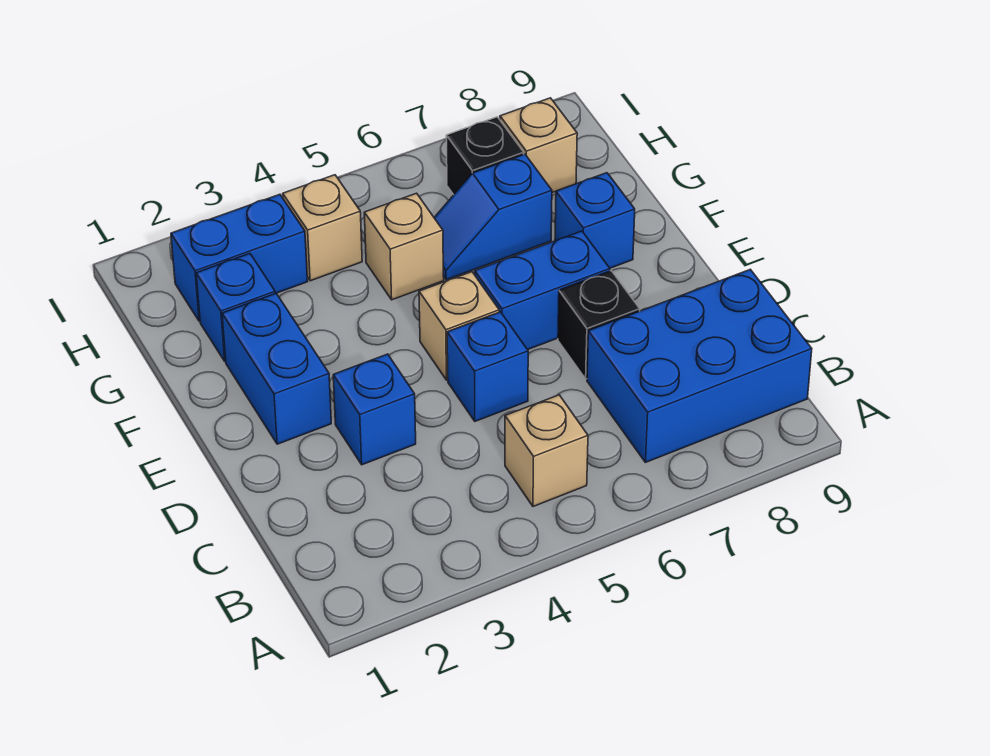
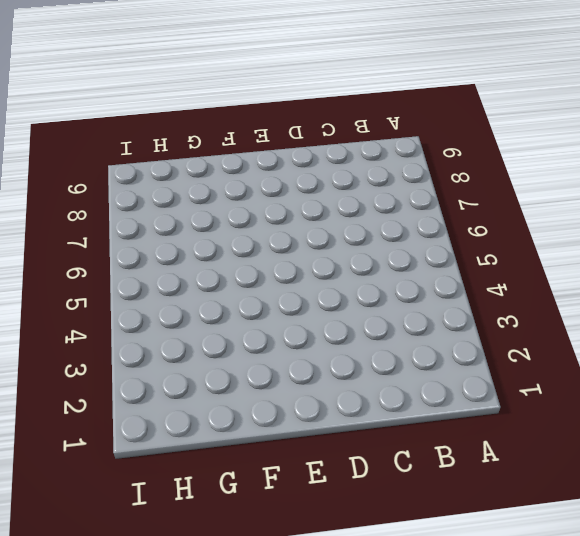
none -> tan brick B5 level 1
none -> blue brick B7:C9 level 1
none -> blue brick D3 level 1

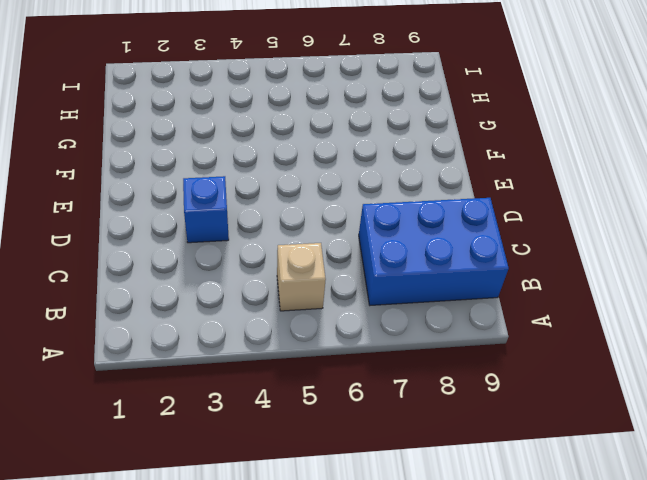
none -> blue brick D5 level 1
none -> black brick D7 level 1
none -> blue brick E2:F2 level 1

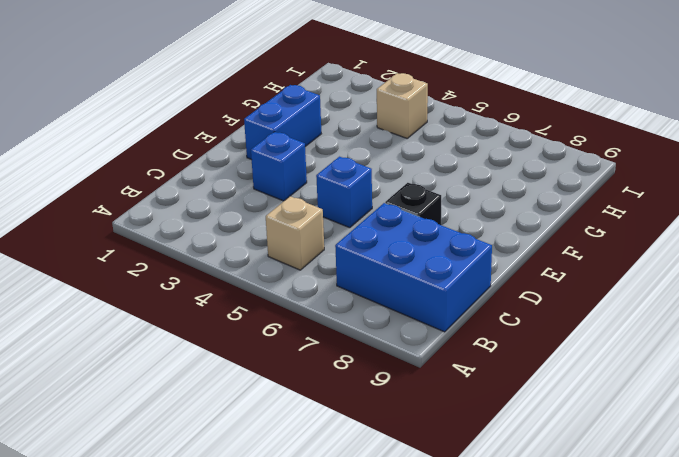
none -> tan brick E5 level 1
none -> blue brick E6:E7 level 1
none -> blue brick F8 level 1

